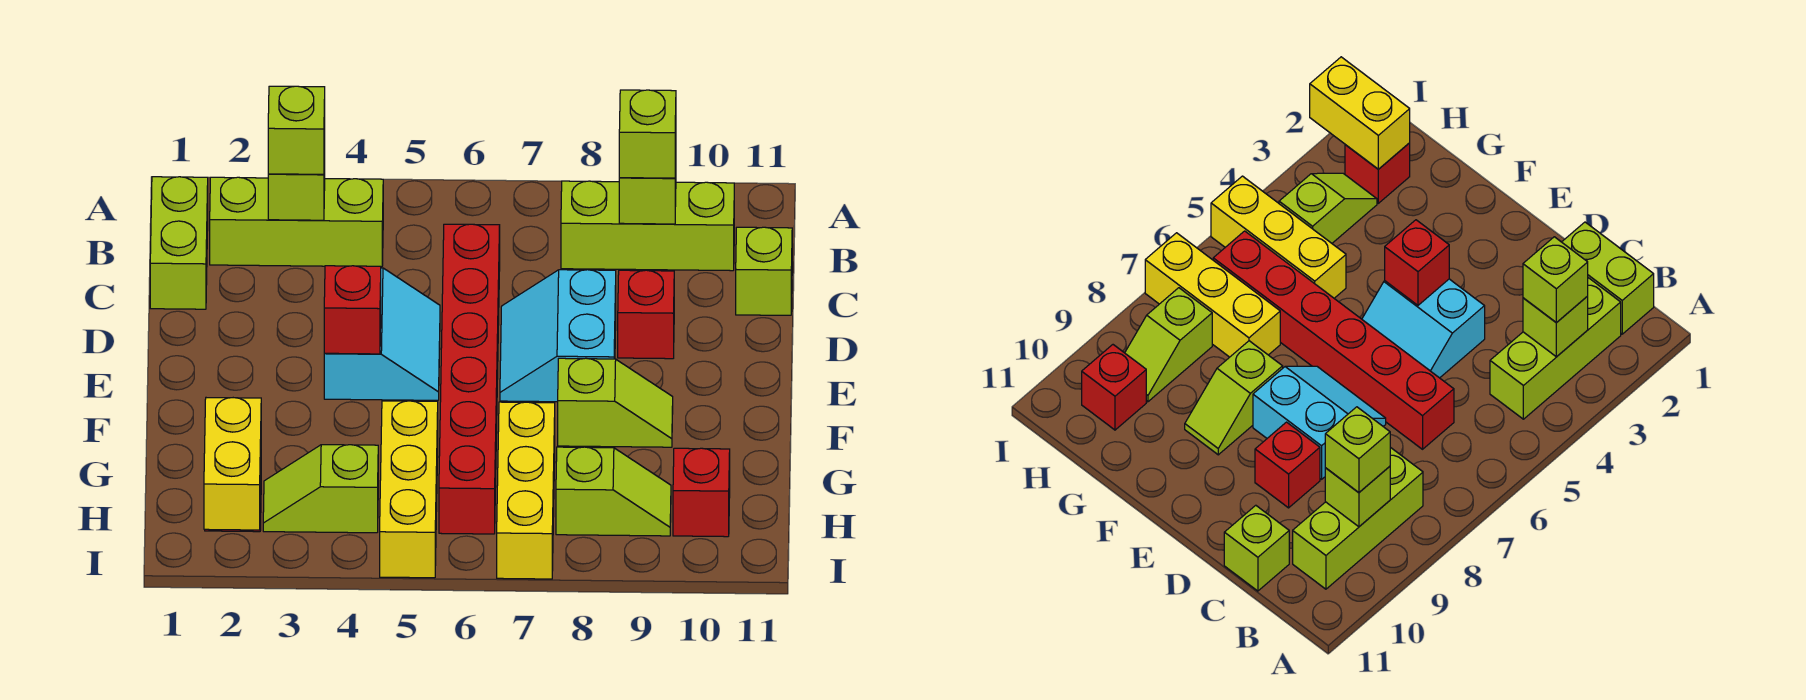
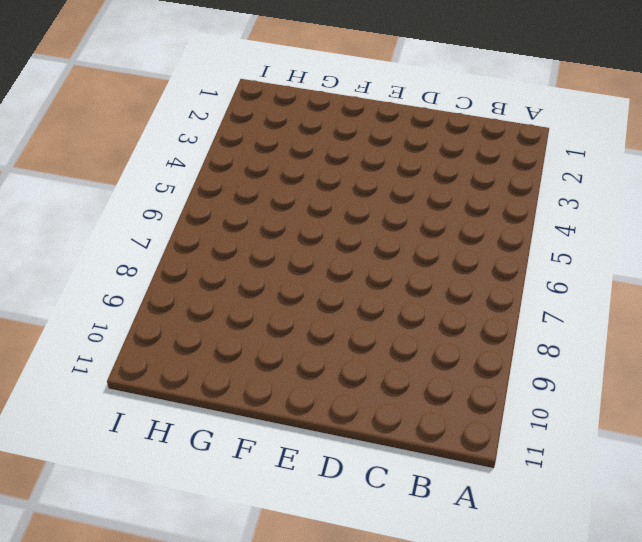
none -> lime brick B1:C1 level 1
none -> lime brick B2:B4 level 1
none -> lime brick B8:B10 level 1

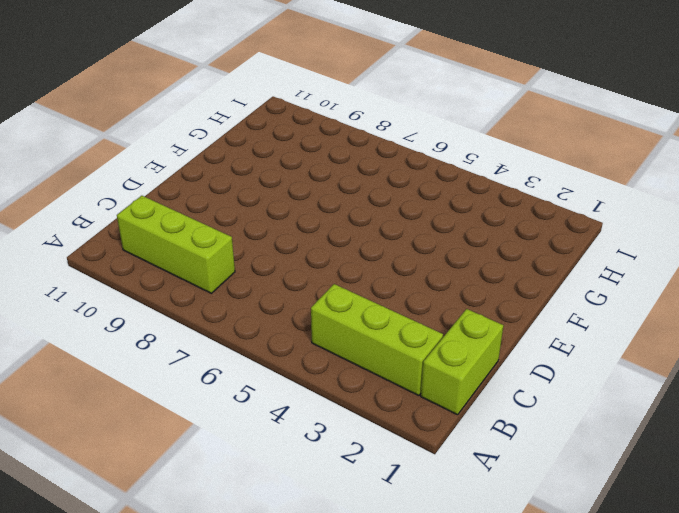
none -> red brick C6:H6 level 1
none -> lime brick C11 level 1
none -> cyan slope D4:E5 level 1 top 4

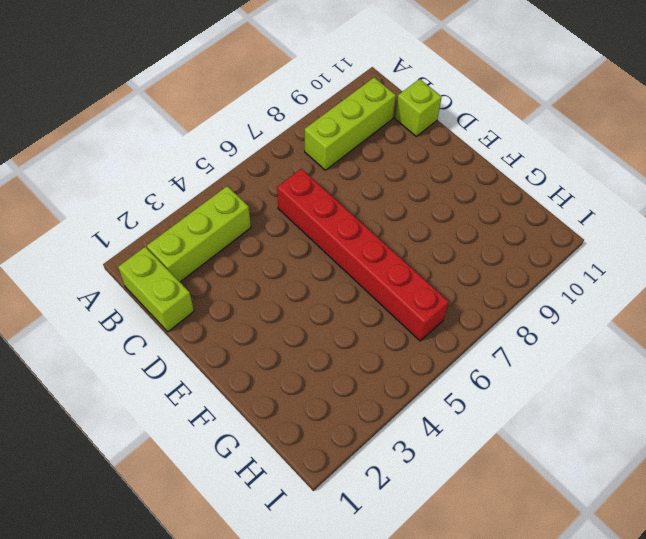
none -> cyan slope D4:E5 level 1 top 4
none -> cyan slope D7:E8 level 1 top 8
none -> red brick D9 level 1

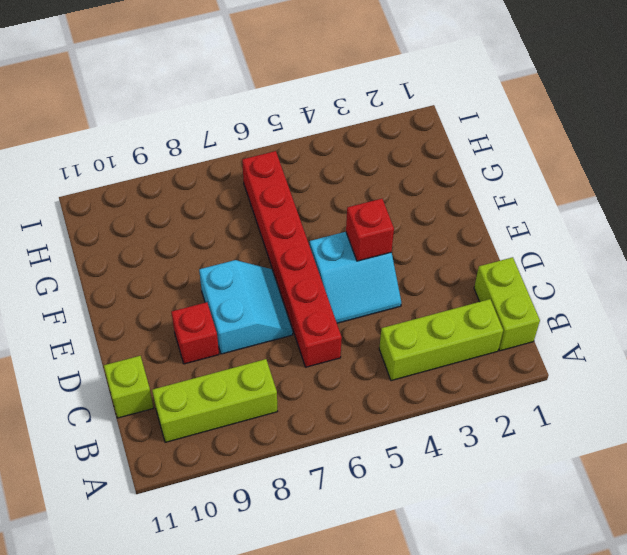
cyan slope D4:E5 level 1 top E -> cyan slope D4:E5 level 1 top 4
none -> lime slope F8:F9 level 1 top 8
none -> yellow brick G5:I5 level 1
none -> yellow brick G7:I7 level 1

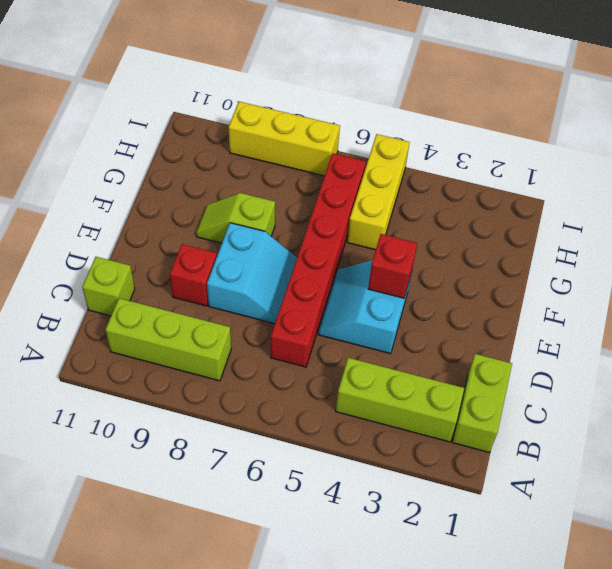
yellow brick I7:I9 level 1 -> yellow brick G7:I7 level 1
none -> red brick H2 level 1
none -> lime slope H3:H4 level 1 top 4
none -> lime slope H8:H9 level 1 top 8

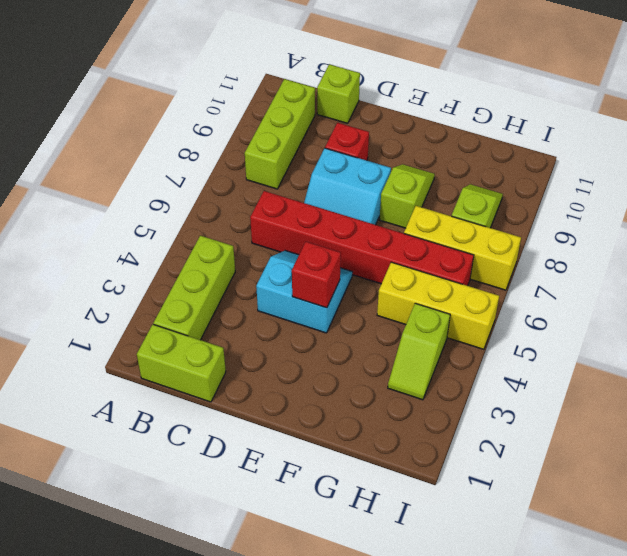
none -> red brick H2 level 1
none -> red brick H10 level 1
none -> lime brick B3 level 2

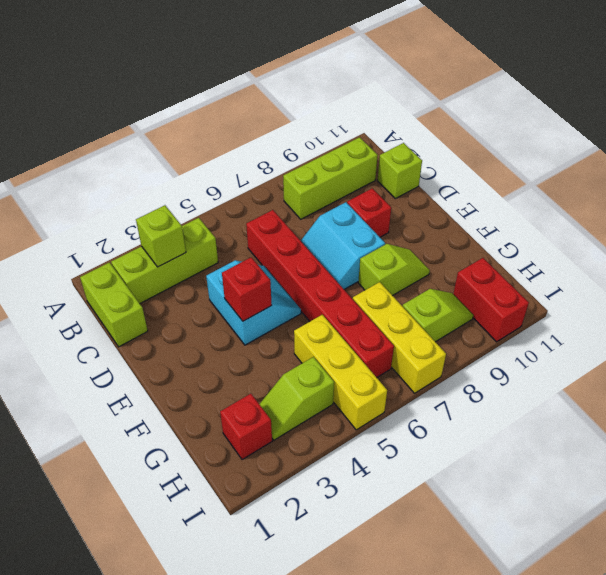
red brick H10:I10 level 1 -> red brick H10 level 1
none -> lime brick B9 level 2
none -> yellow brick H2:I2 level 2
none -> lime brick B3 level 3

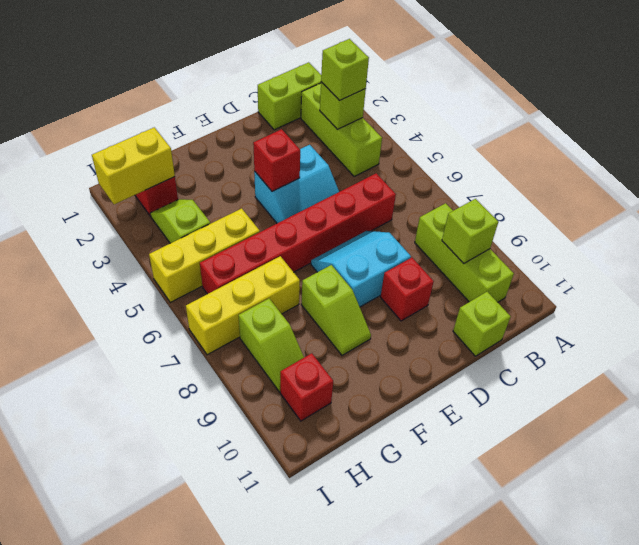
none -> lime brick B9 level 3

